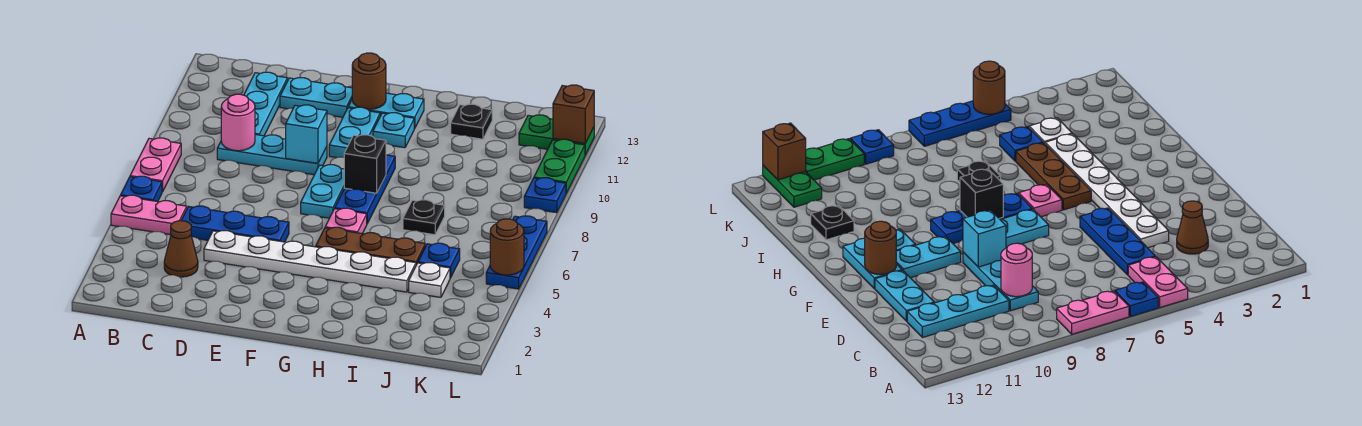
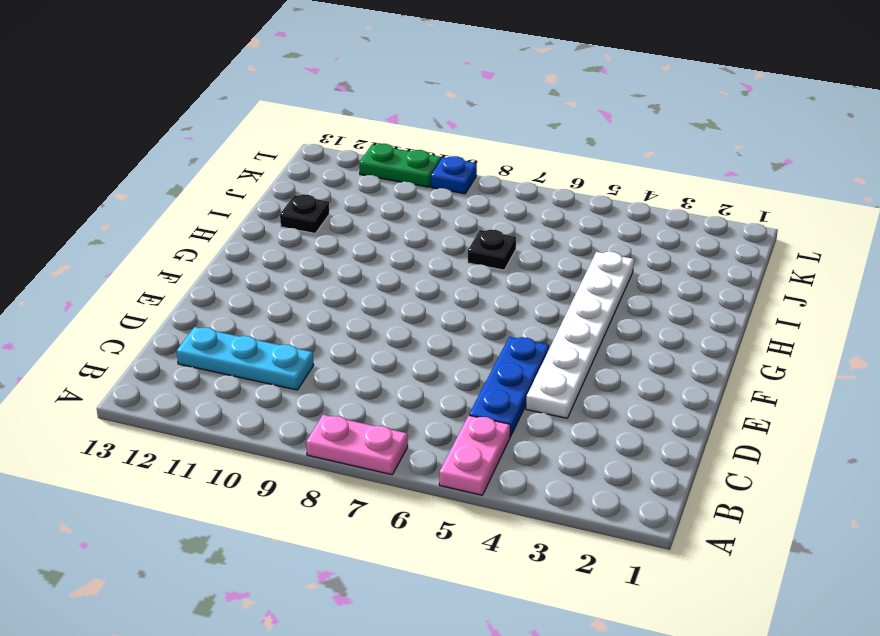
none -> blue plate A6 level 1
none -> brown cone C3 level 1
none -> cyan plate C9:E9 level 1
none -> cyan plate D12:E12 level 1

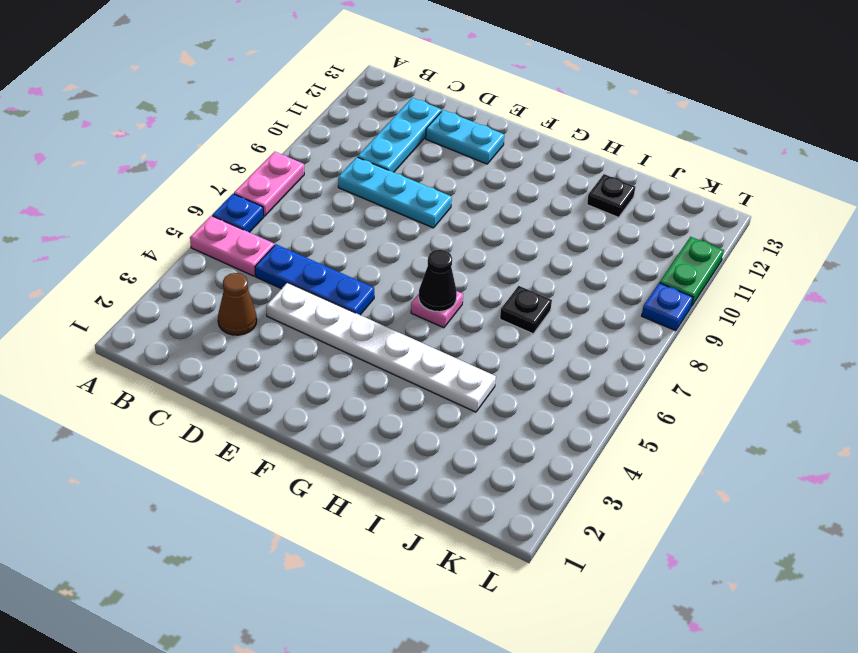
black cone G6 level 2 -> none
none -> cyan plate F7:F8 level 1
none -> cyan plate F10:F11 level 1
none -> cyan plate F12:G12 level 1
none -> brown plate G5:I5 level 1

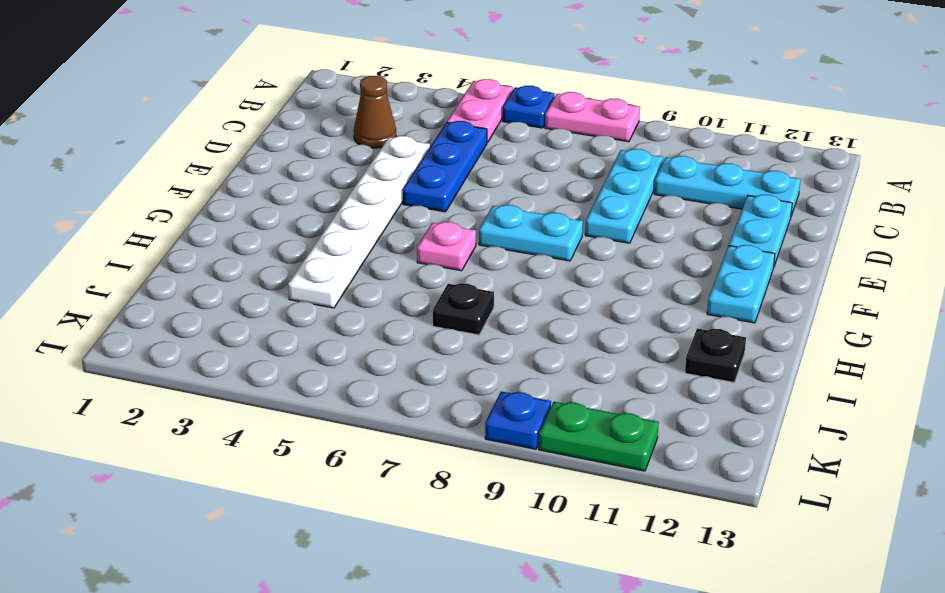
none -> cyan plate F10:F11 level 1
none -> brown plate G5:I5 level 1
none -> blue plate G7:G9 level 1
none -> cyan plate G11 level 1

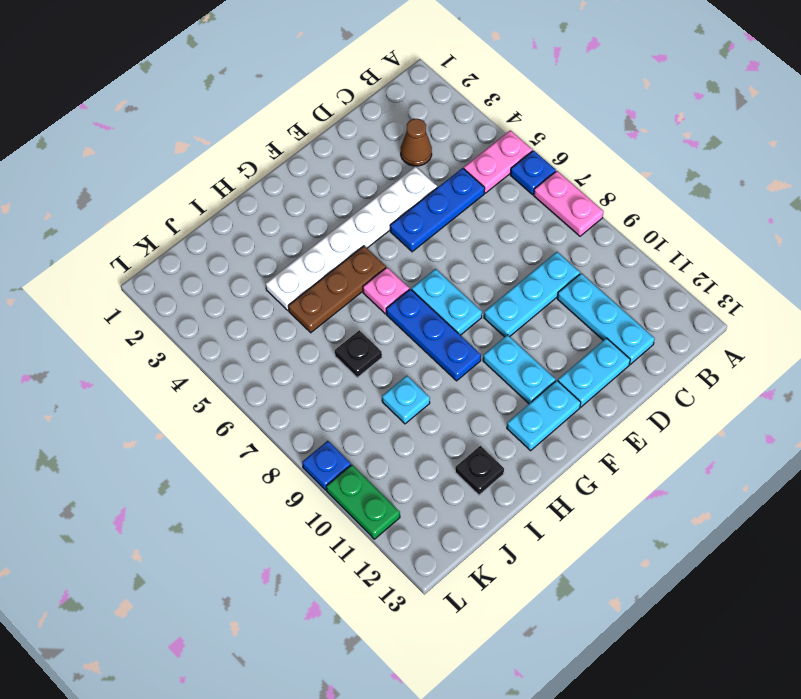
cyan plate I9 level 1 -> cyan plate G11 level 1
none -> white plate J4 level 1
none -> blue plate J5 level 1
none -> green plate K12:L12 level 1
none -> blue plate L5:L7 level 1

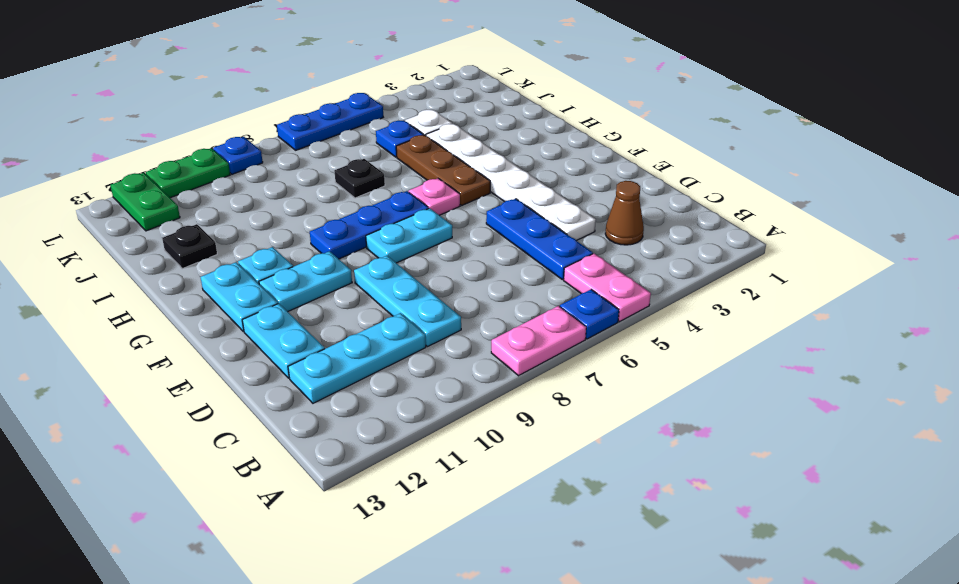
none -> pink round brick C9 level 2
none -> cyan brick E9 level 2
none -> brown round brick F12 level 2
none -> black brick G8 level 2

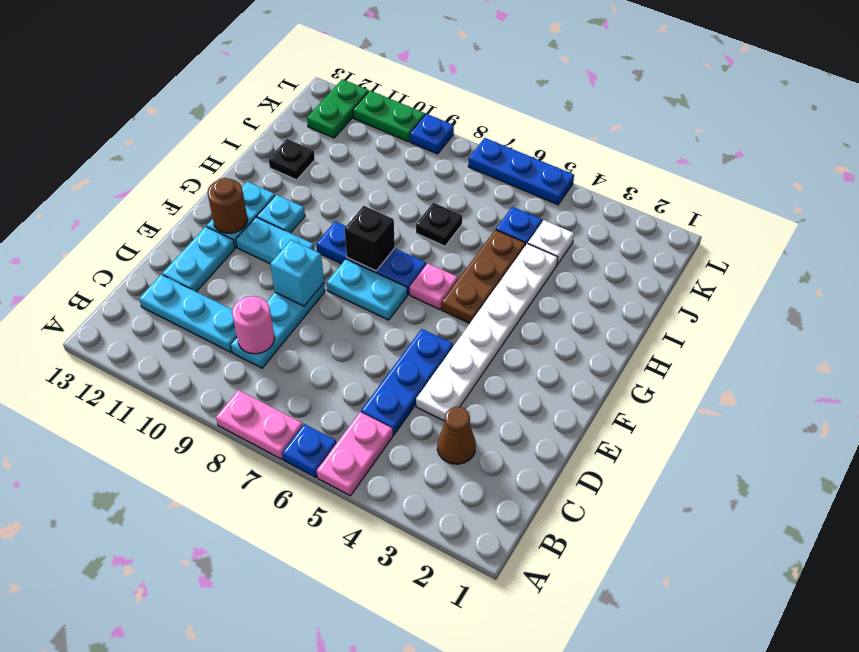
none -> brown round brick L5 level 2
none -> brown brick L12 level 2

